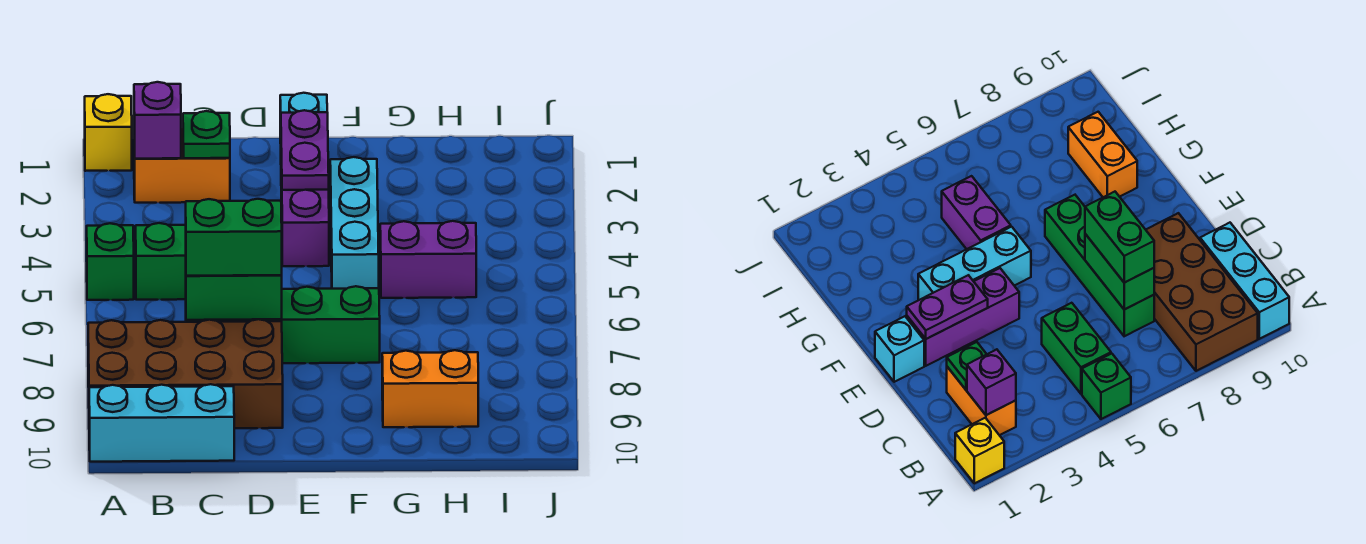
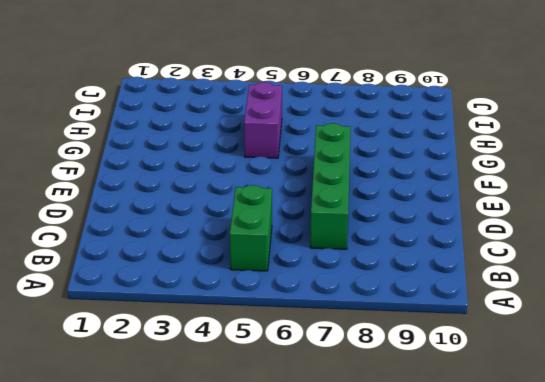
none -> yellow brick A1 level 1
none -> green brick A5 level 1
none -> brown brick A8:D9 level 1

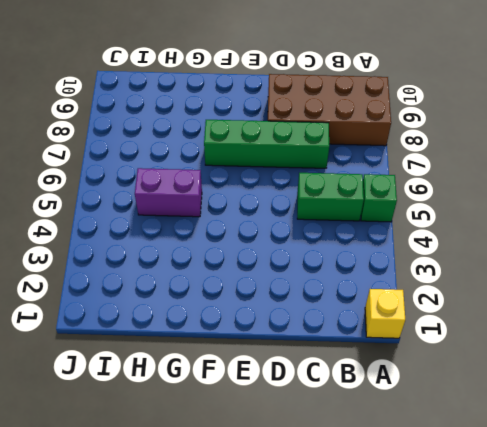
none -> cyan brick A10:C10 level 1
none -> orange brick B2:C2 level 1
none -> cyan brick E1 level 1

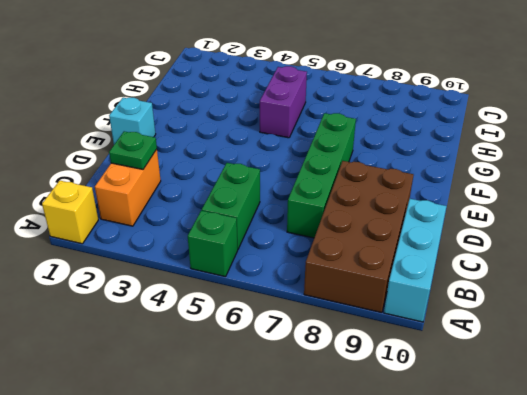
none -> purple brick E2:E4 level 1
none -> cyan brick F3:F5 level 1
none -> orange brick G9:H9 level 1

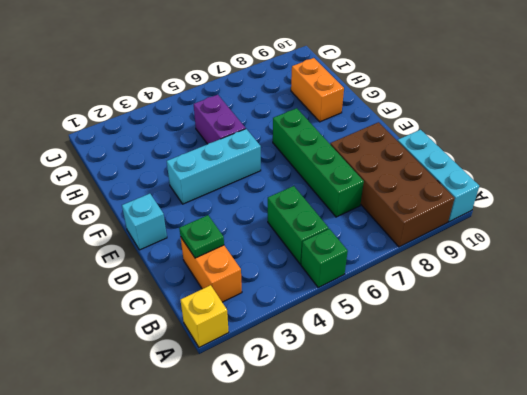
none -> purple brick E2:E4 level 1
none -> purple brick B2 level 2
none -> green brick C7:D7 level 2

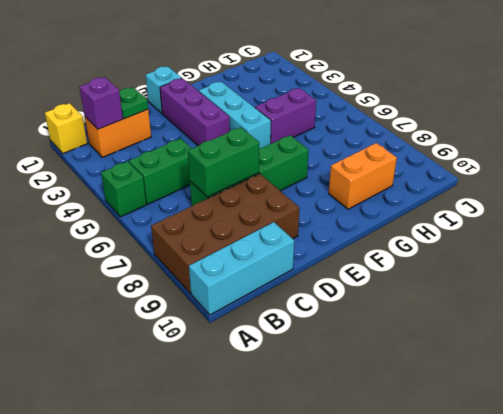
none -> purple plate E2:E3 level 2
none -> green brick C7:D7 level 3

